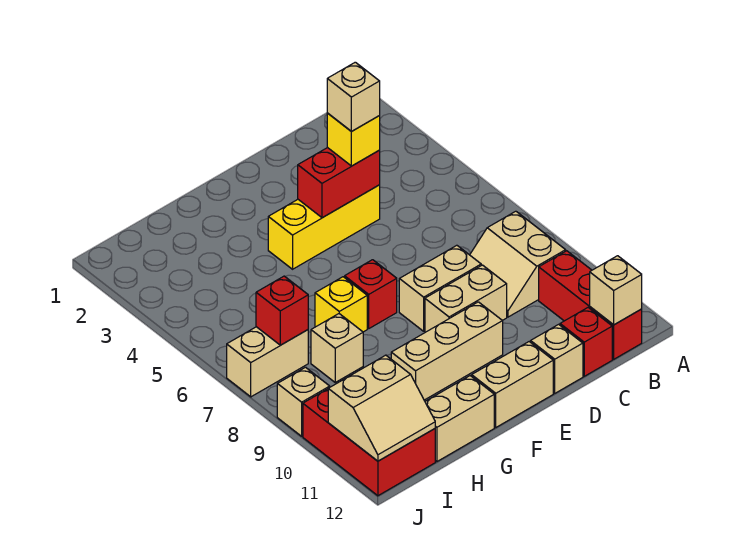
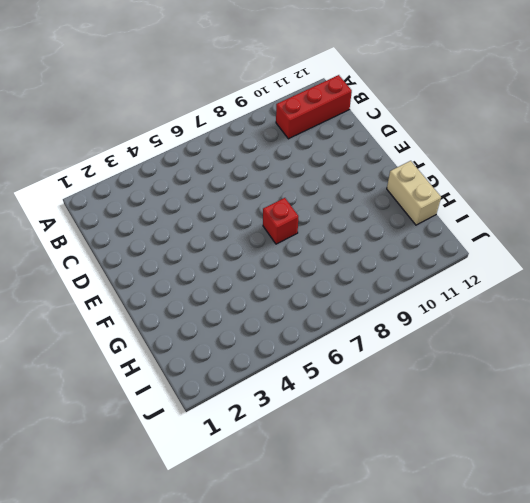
none -> tan slope B8:C9 level 1 top B
none -> red brick C12 level 1
none -> yellow brick D4:F4 level 1

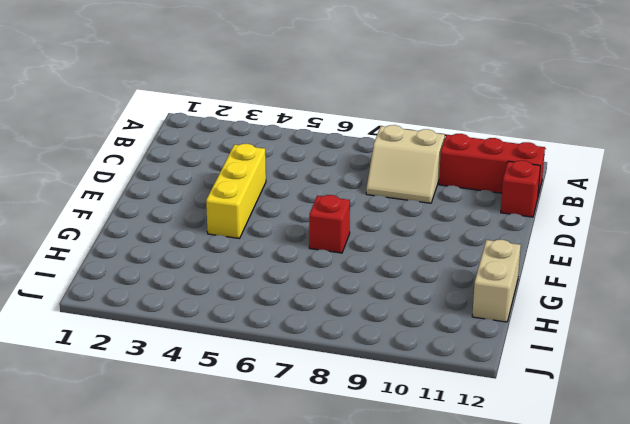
none -> tan brick D8:E8 level 1
none -> tan brick D9:E9 level 1
none -> tan brick D12 level 1

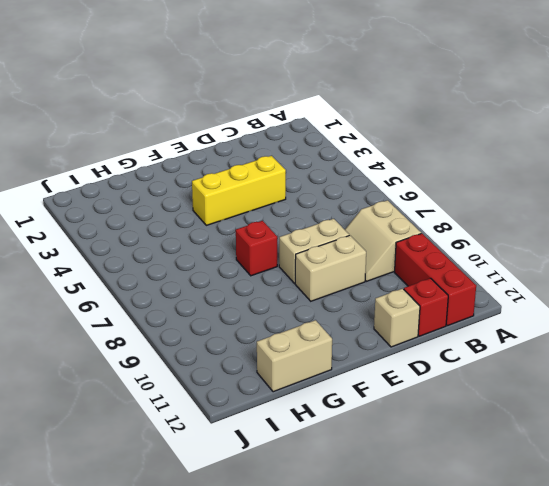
none -> tan brick E10:G10 level 1
none -> tan brick E12:F12 level 1
none -> yellow brick G7 level 1

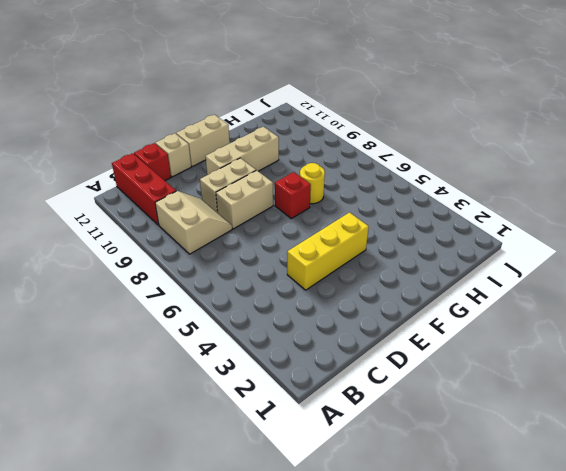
yellow round brick G7 level 1 -> yellow brick G7 level 1
none -> tan brick G12:H12 level 1
none -> tan brick H8 level 1
none -> tan brick I7:J7 level 1

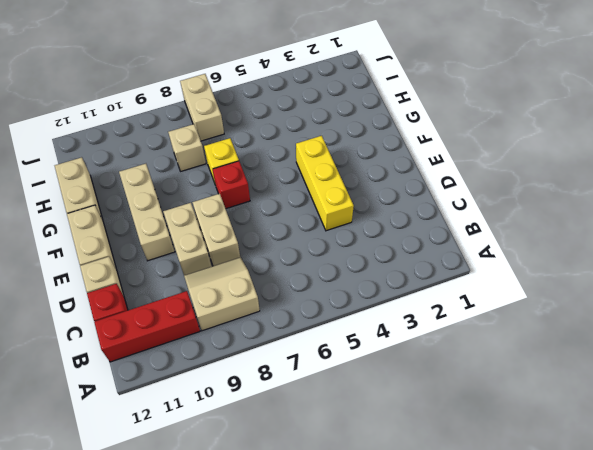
none -> red brick I10:J12 level 1
none -> tan brick J9 level 1
none -> tan brick B12 level 2

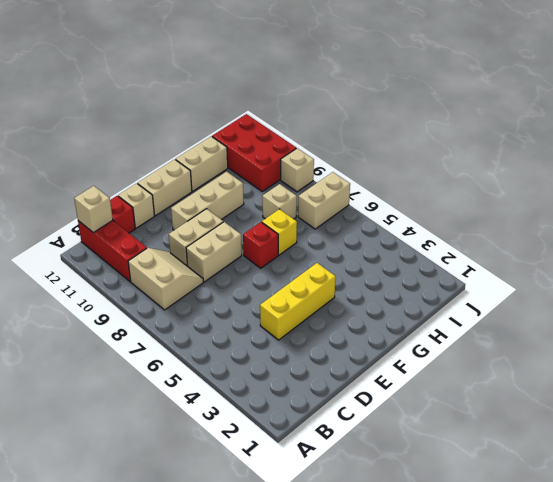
none -> red brick D4:E4 level 2
none -> red brick I7 level 2
none -> tan slope I11:J12 level 2 top 11

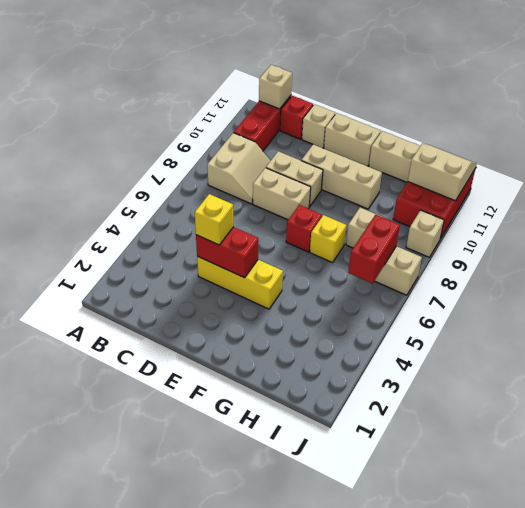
red brick I6:I7 level 2 -> red brick I7 level 2
none -> tan brick D4 level 4

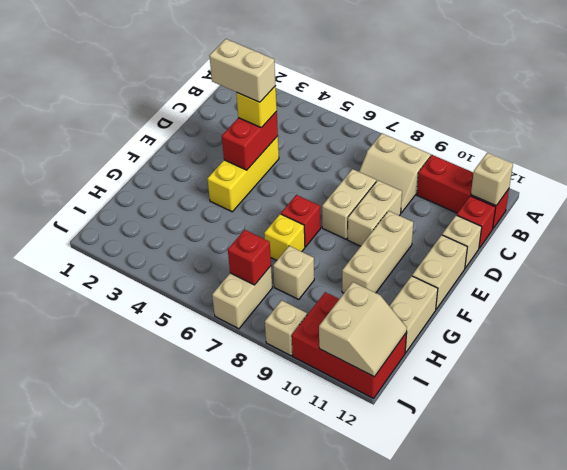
tan brick D3:D4 level 4 -> tan brick D4 level 4

